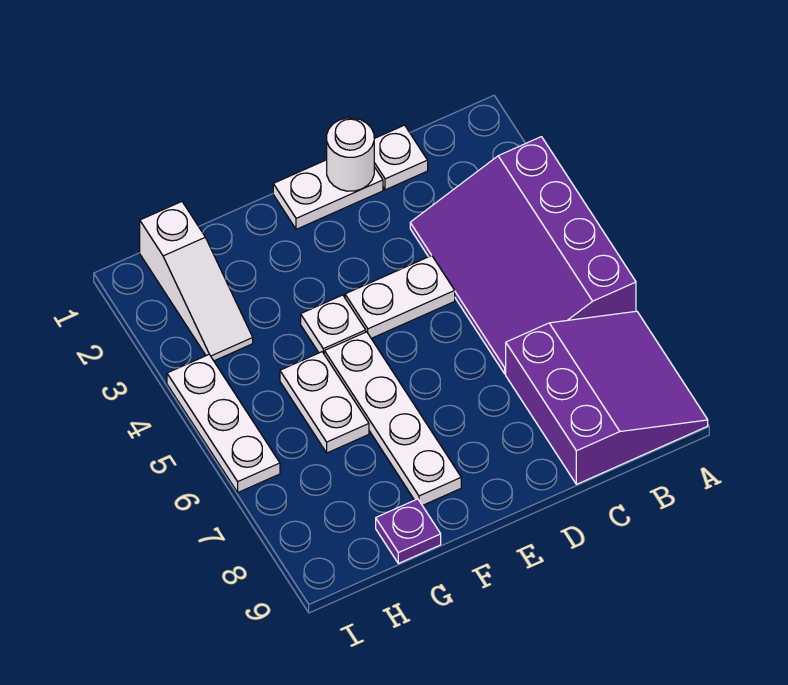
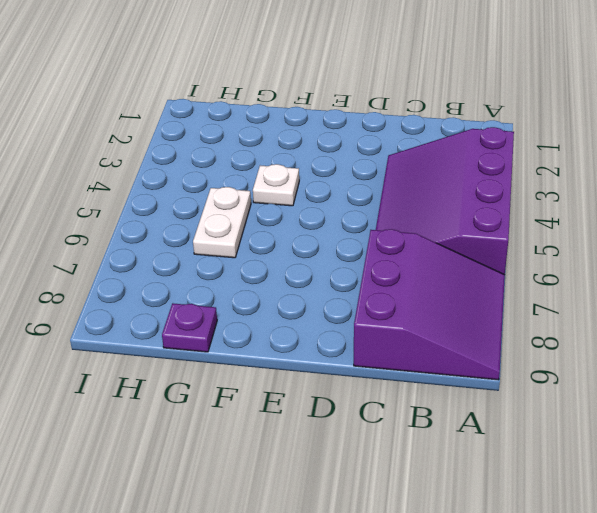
none -> white plate C1 level 1
none -> white plate D1:E1 level 1
none -> white plate D4:E4 level 1

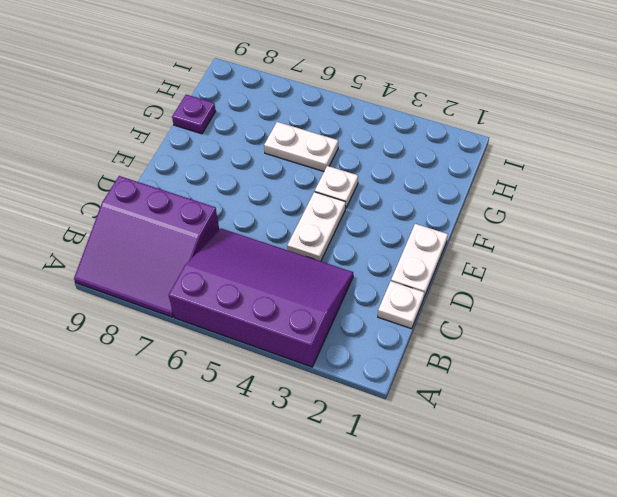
none -> white plate F5:F8 level 1
none -> white slope H1:H3 level 1 top 1
none -> white plate I4:I6 level 1

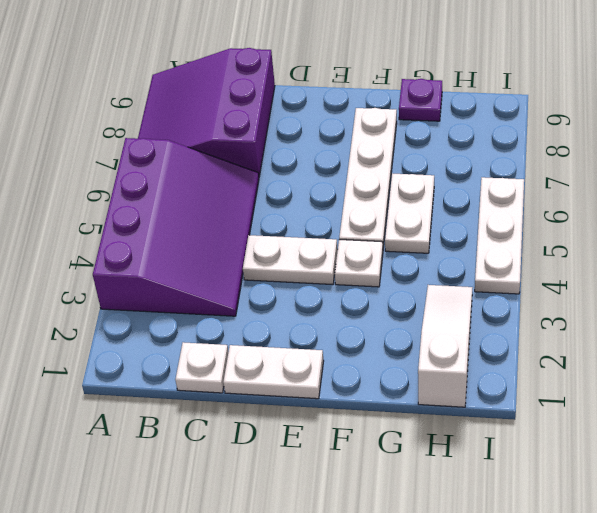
none -> white round brick D1 level 2

